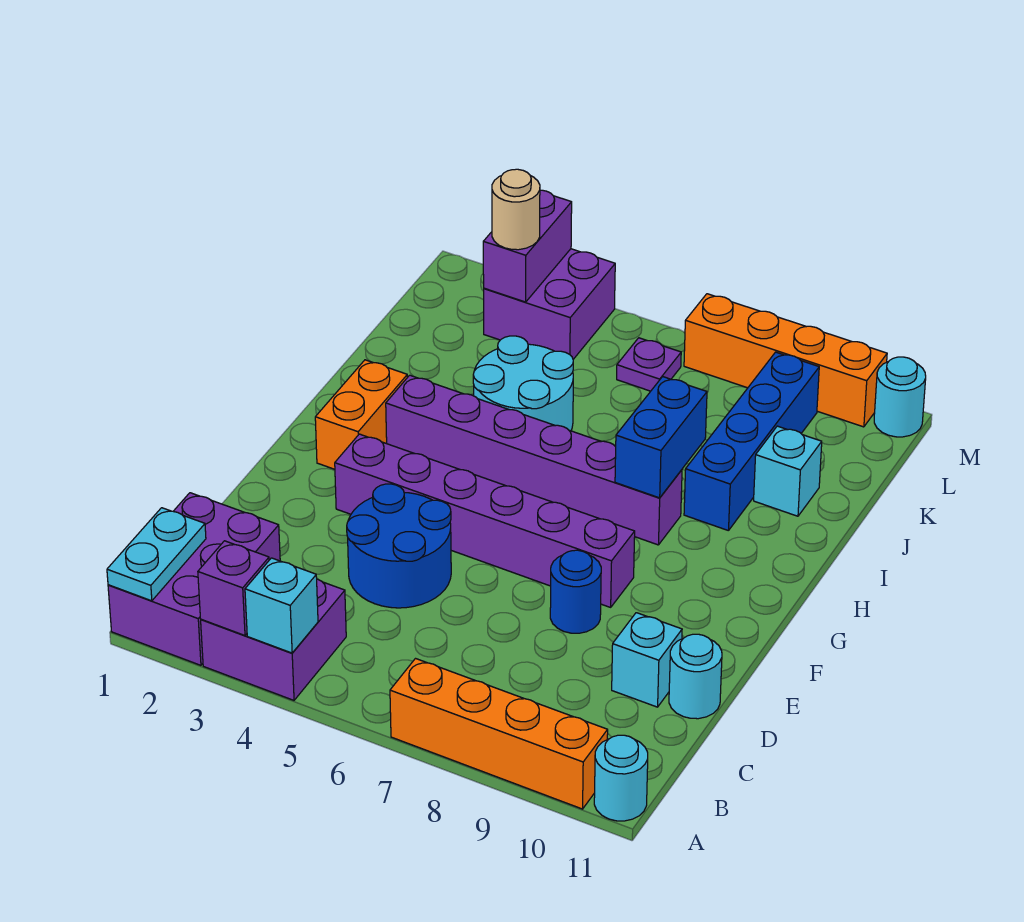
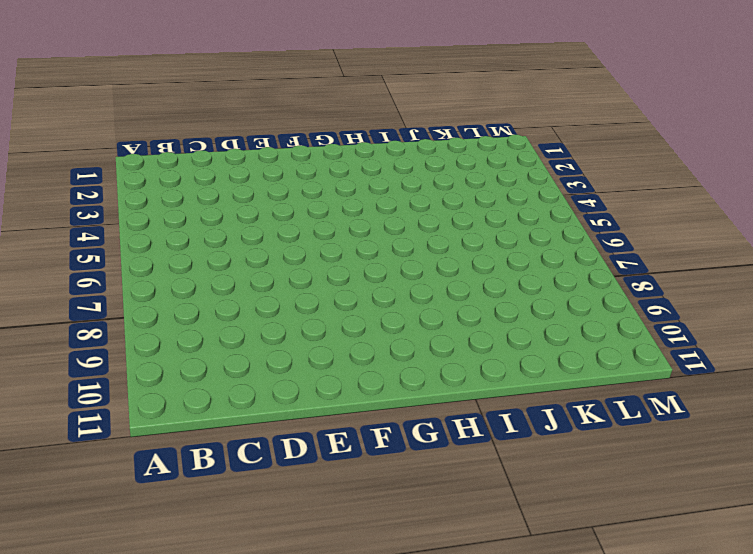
none -> purple brick A1:C2 level 1
none -> purple brick A3:B4 level 1
none -> orange brick A7:A10 level 1

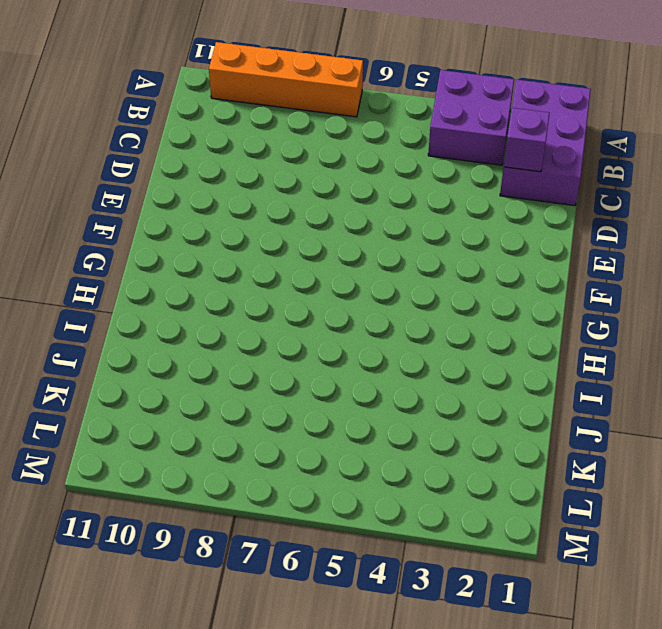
purple brick C2 level 2 -> purple brick A3 level 2
none -> cyan round brick A11 level 1
none -> blue round brick D4:E5 level 1
none -> cyan brick D10 level 1

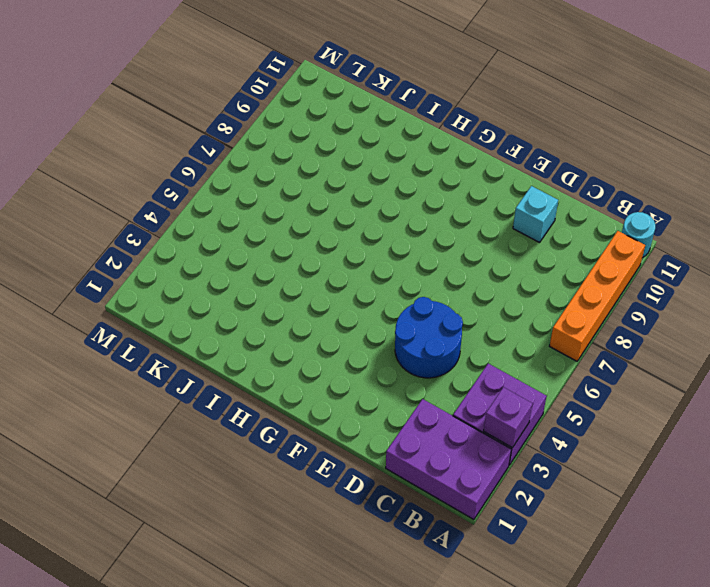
none -> cyan round brick D11 level 1
none -> blue round brick E8 level 1
none -> purple brick F3:F8 level 1

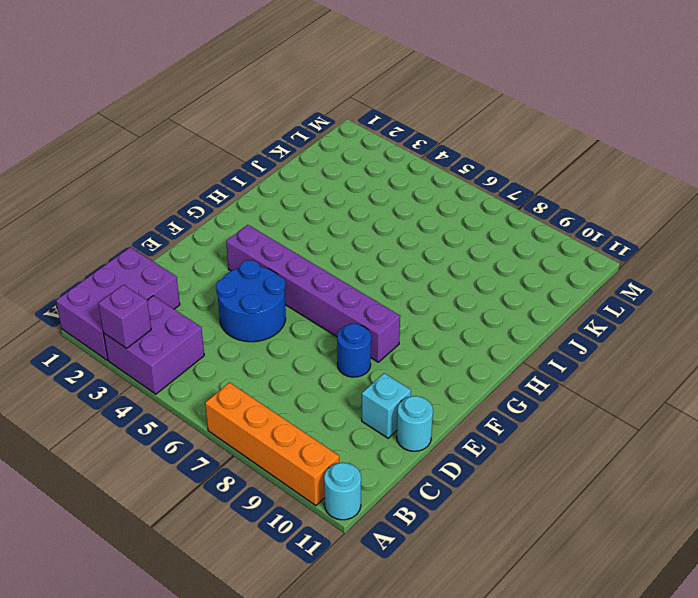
none -> orange brick G2:H2 level 1
none -> purple brick H3:H8 level 1
none -> cyan round brick I4:J5 level 1

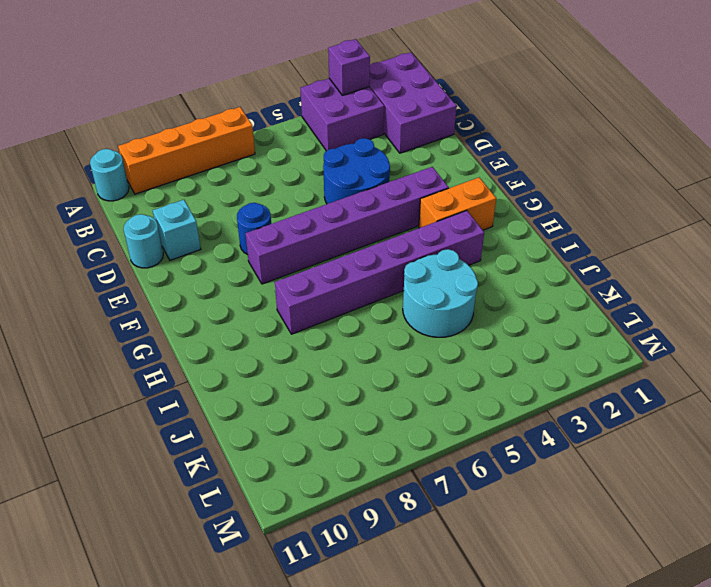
orange brick G2:G3 level 1 -> orange brick G2:H2 level 1
none -> blue brick I9:L9 level 1
none -> cyan brick J10 level 1
none -> purple brick L3:M4 level 1

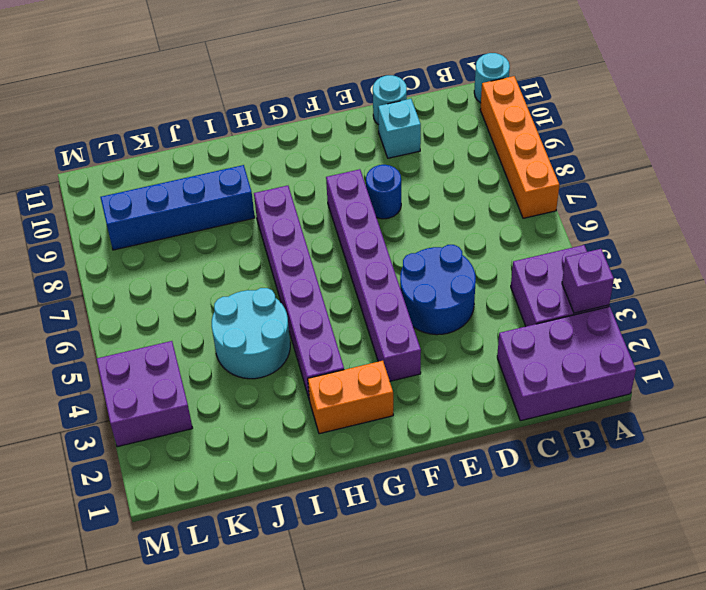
none -> cyan brick J10 level 1
none -> purple plate L6 level 1
none -> orange brick M7:M10 level 1

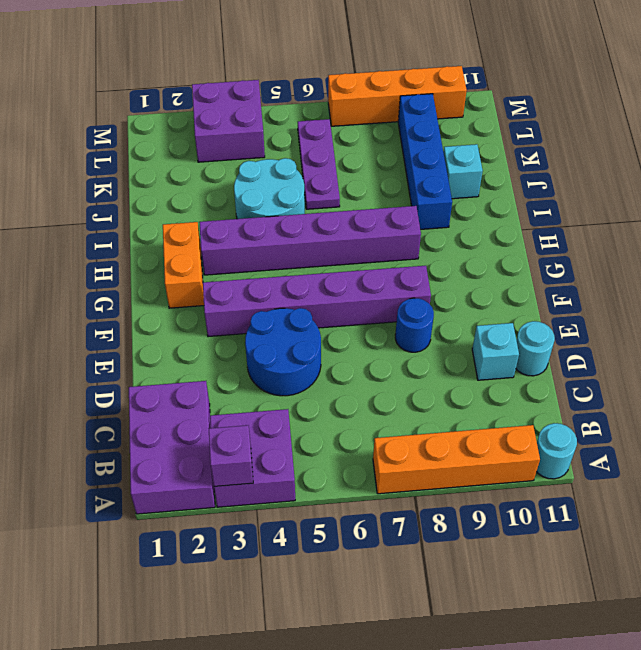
purple plate J6:L6 level 1 -> purple plate L6 level 1
none -> cyan round brick M11 level 1
none -> cyan plate A1:B1 level 2
none -> cyan brick A4 level 2

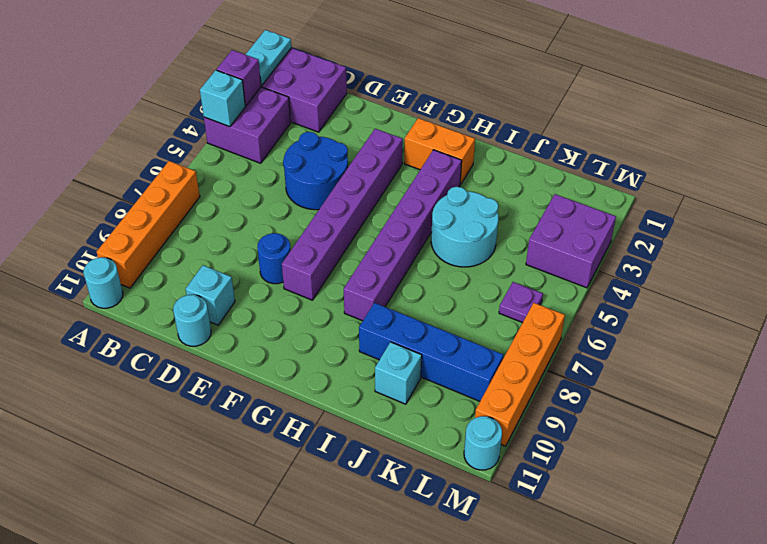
cyan plate A1:A2 level 2 -> cyan plate A1:B1 level 2
none -> blue brick H8:I8 level 2
none -> purple brick L3:M3 level 2
none -> tan round brick L3 level 3

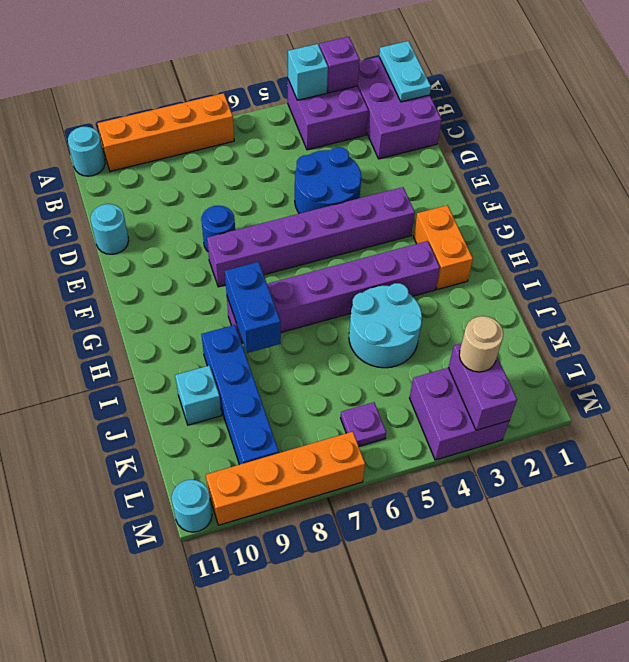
none -> cyan brick D10 level 1

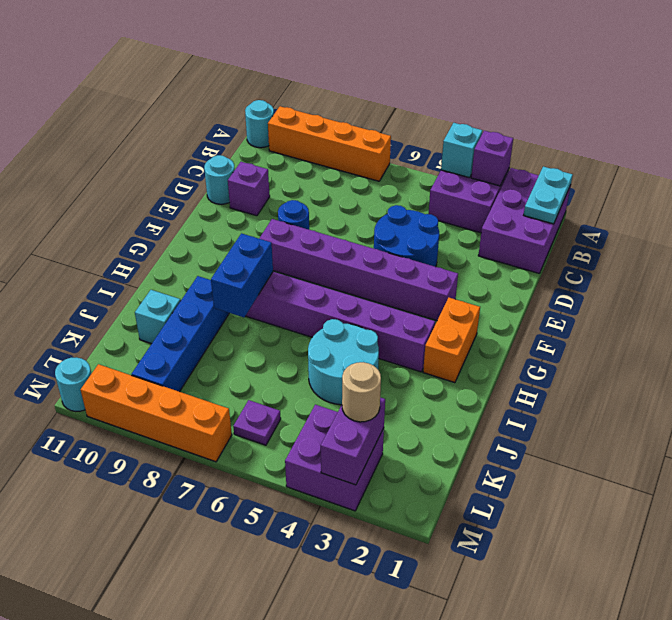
purple brick D10 level 1 -> cyan brick D10 level 1

